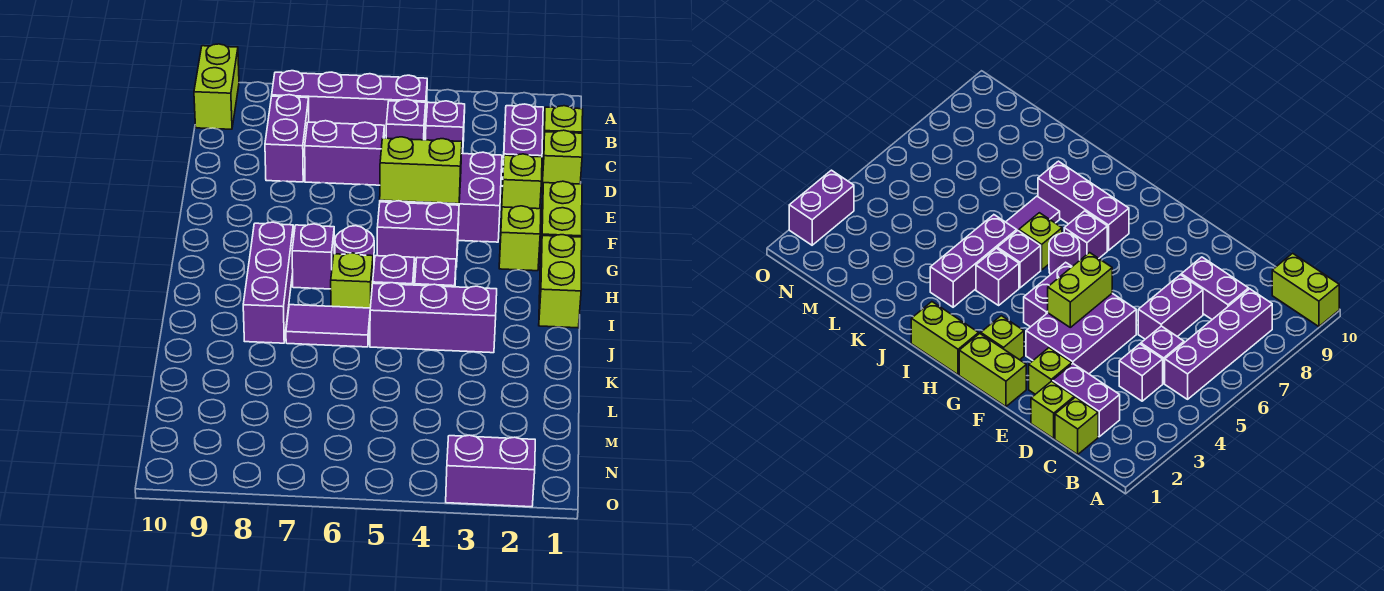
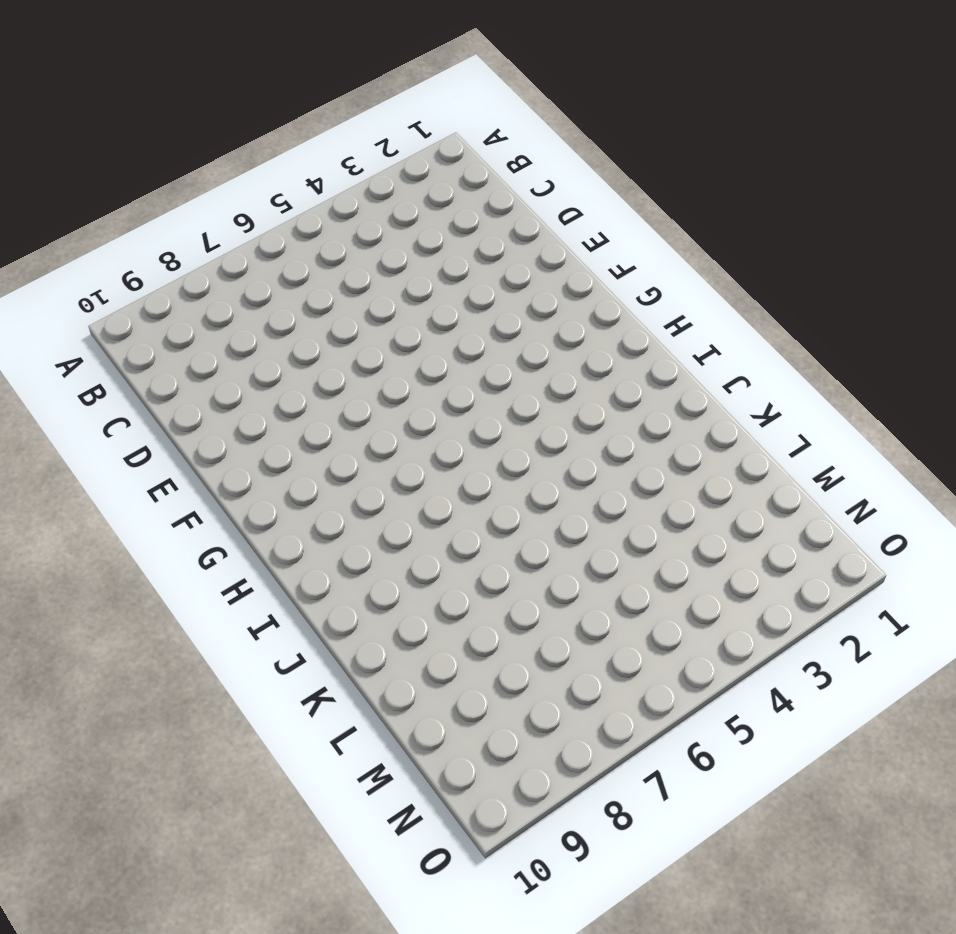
none -> lime brick A10:B10 level 1
none -> purple brick B5:B8 level 1
none -> lime brick C1 level 1

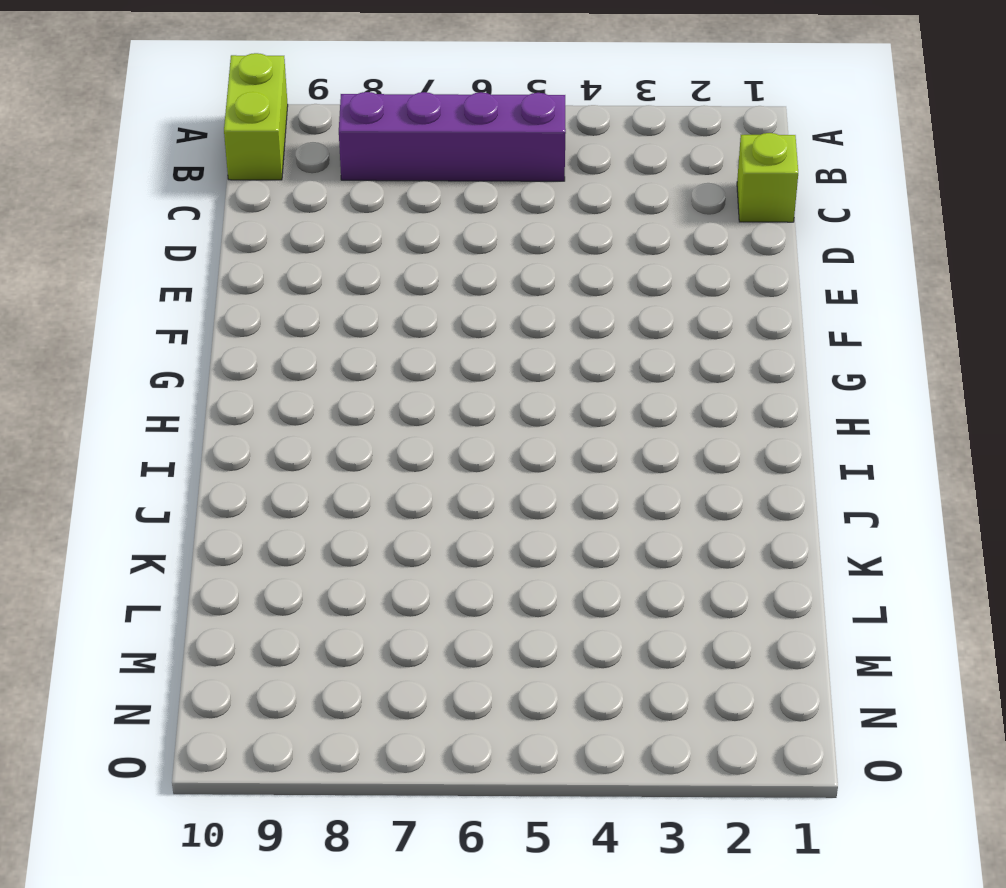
none -> purple brick C2:D2 level 1
none -> purple brick C4 level 1
none -> purple brick C5 level 1

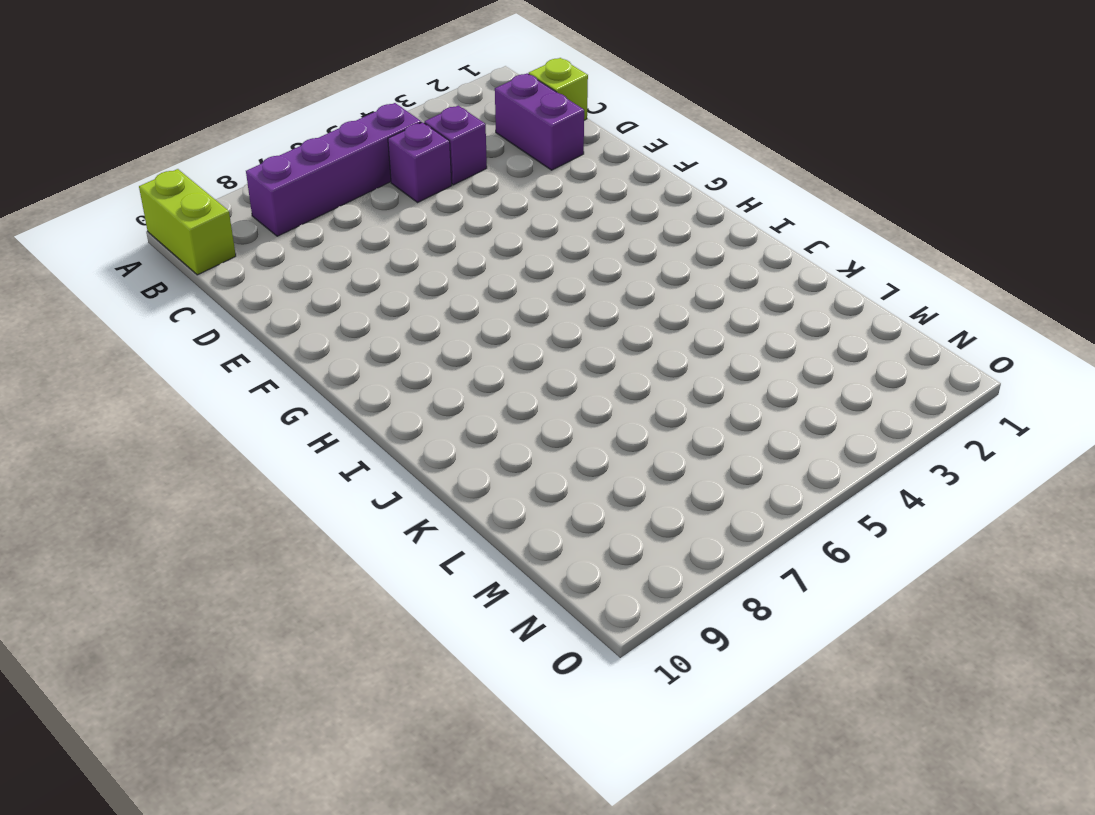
none -> purple brick C8:D8 level 1
none -> lime brick D1 level 1
none -> purple brick D6:D7 level 1

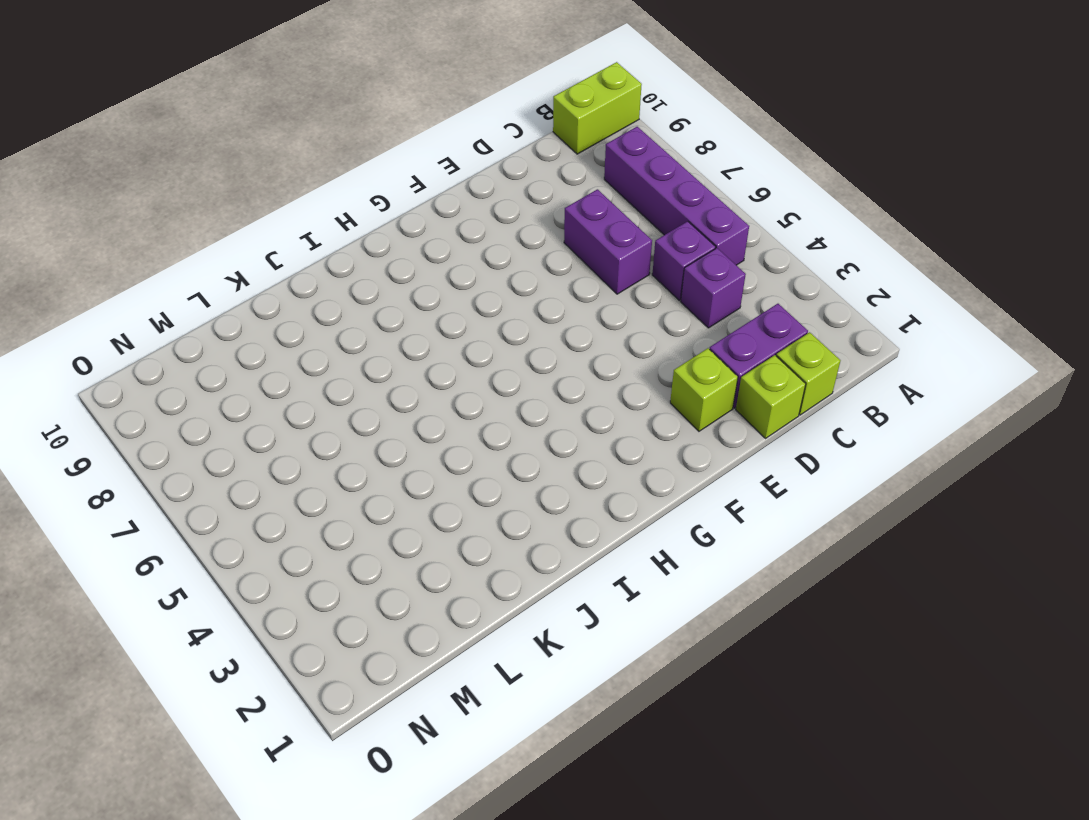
none -> purple brick C8:D8 level 1
none -> purple brick E3:F5 level 1
none -> lime brick F1:G1 level 1

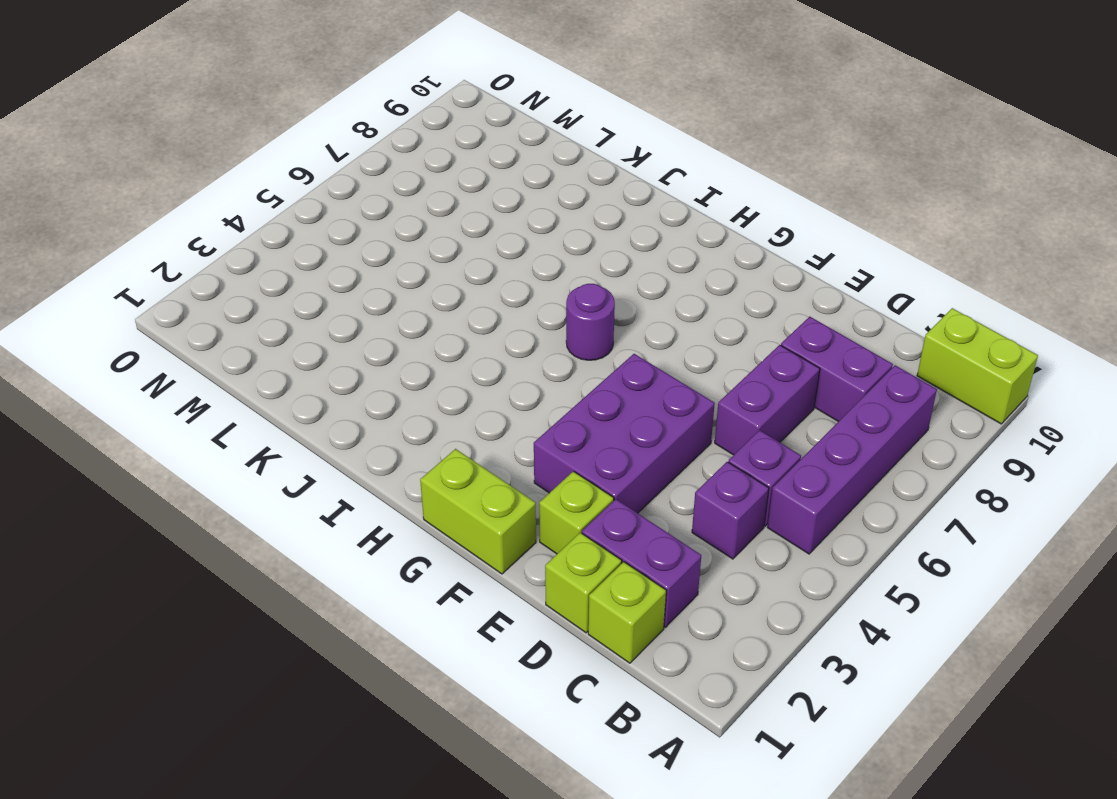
none -> lime brick G2 level 1
none -> purple brick G4:G5 level 1
none -> lime brick H1:I1 level 1

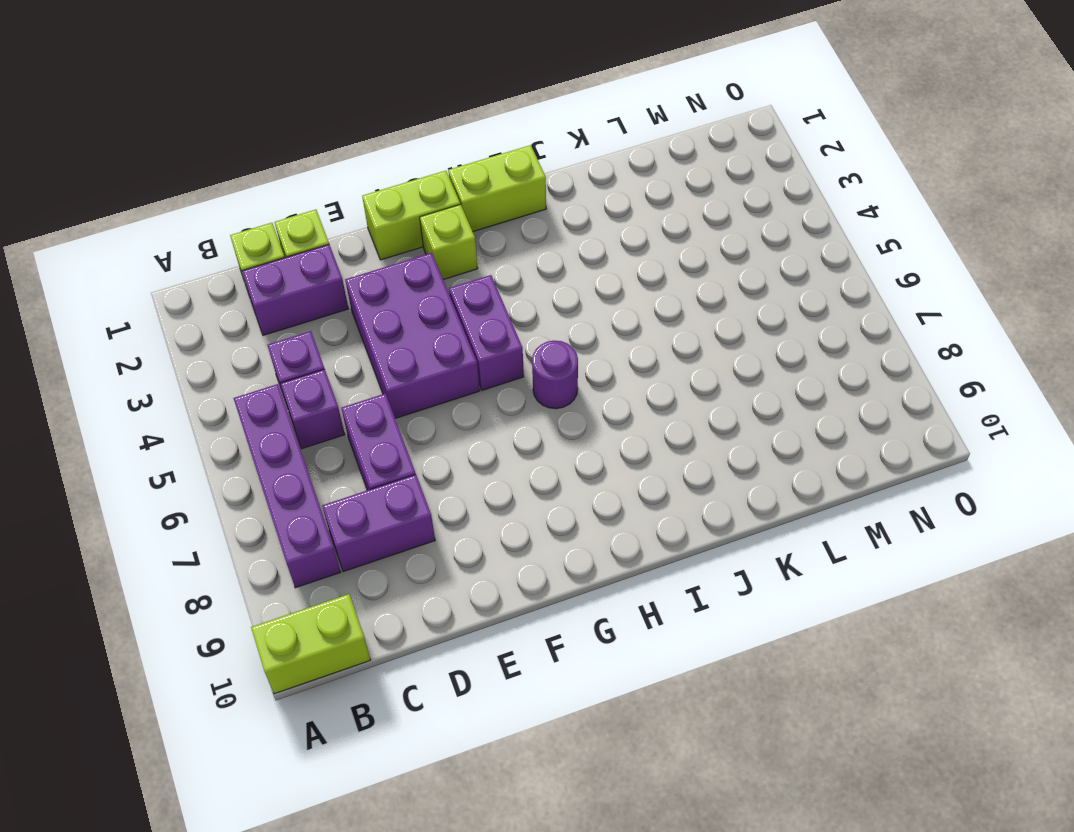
none -> lime brick E2 level 1
none -> purple brick H7 level 1
none -> purple brick H8:J8 level 1

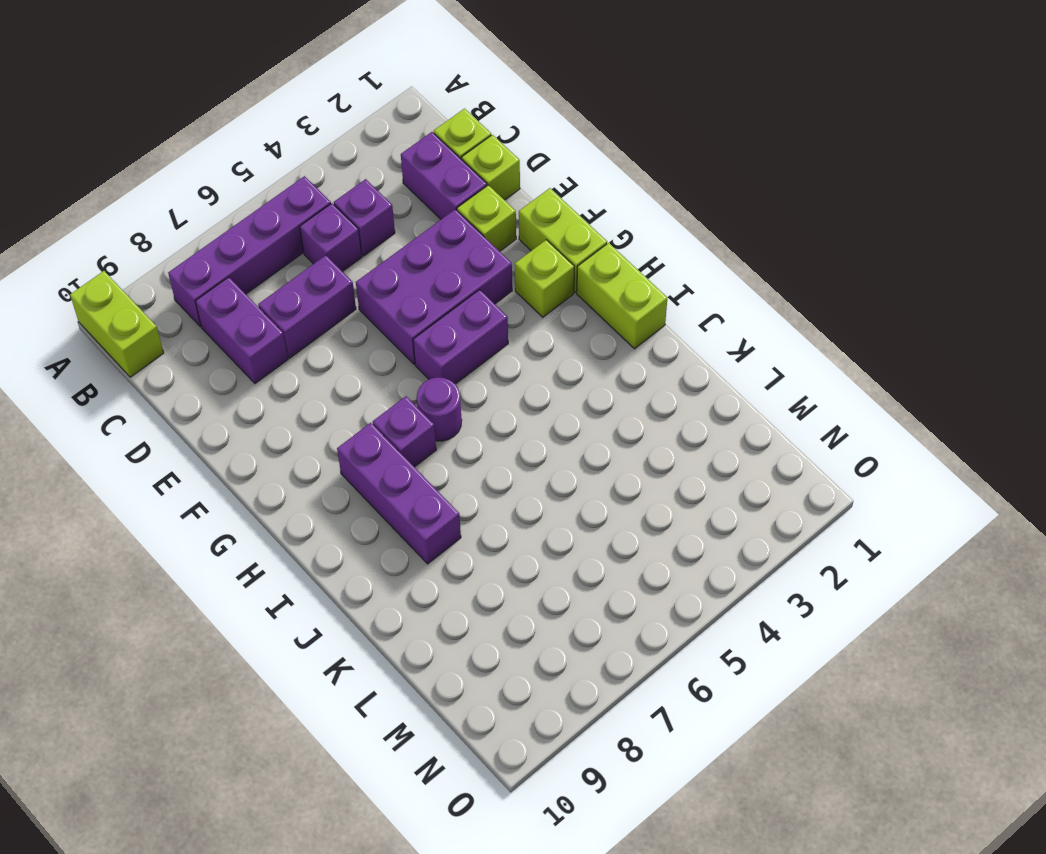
none -> purple brick I4 level 1
none -> purple brick I5 level 1
none -> lime brick I6 level 1

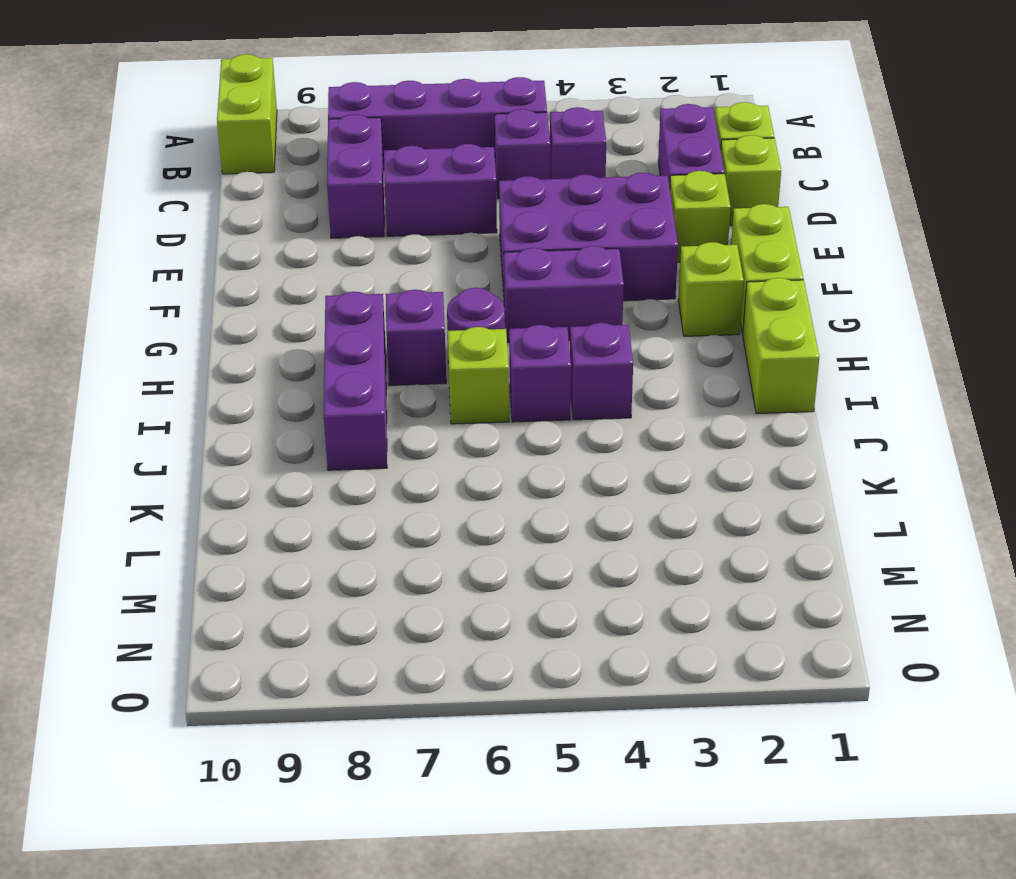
none -> purple brick J3:J5 level 1
none -> purple tile J6:J7 level 1
none -> purple brick O2:O3 level 1

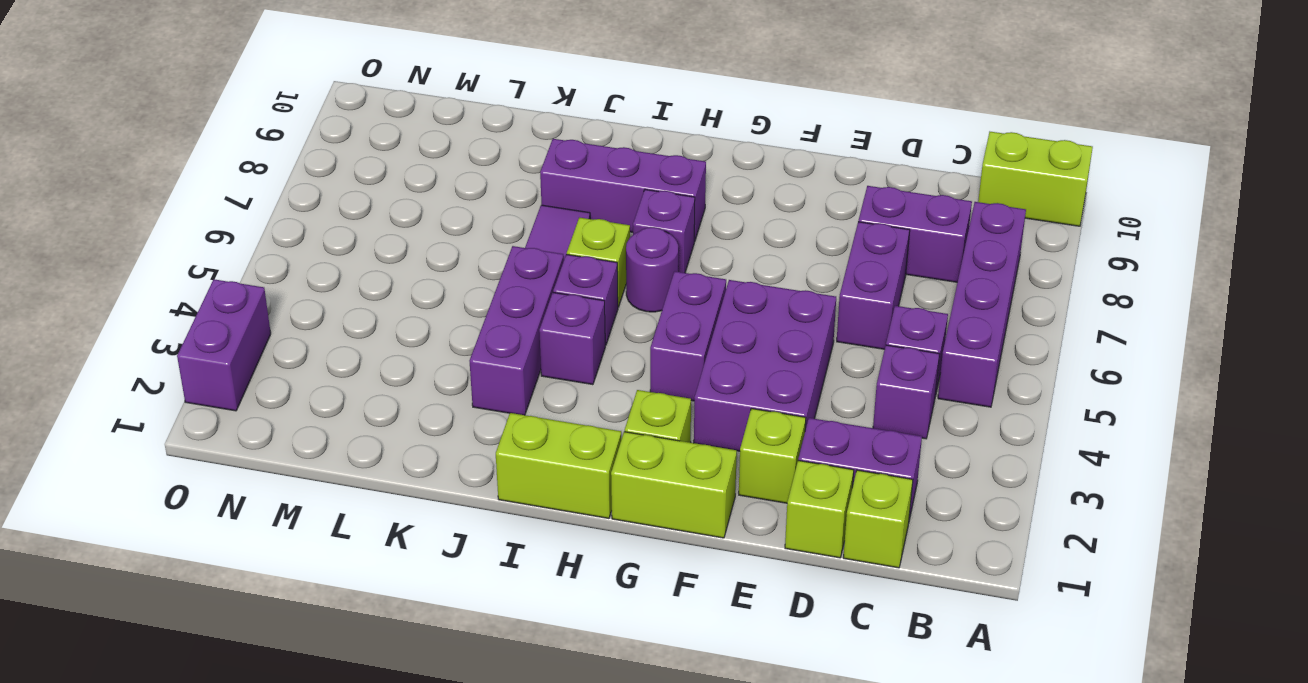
none -> lime brick F4:F5 level 2

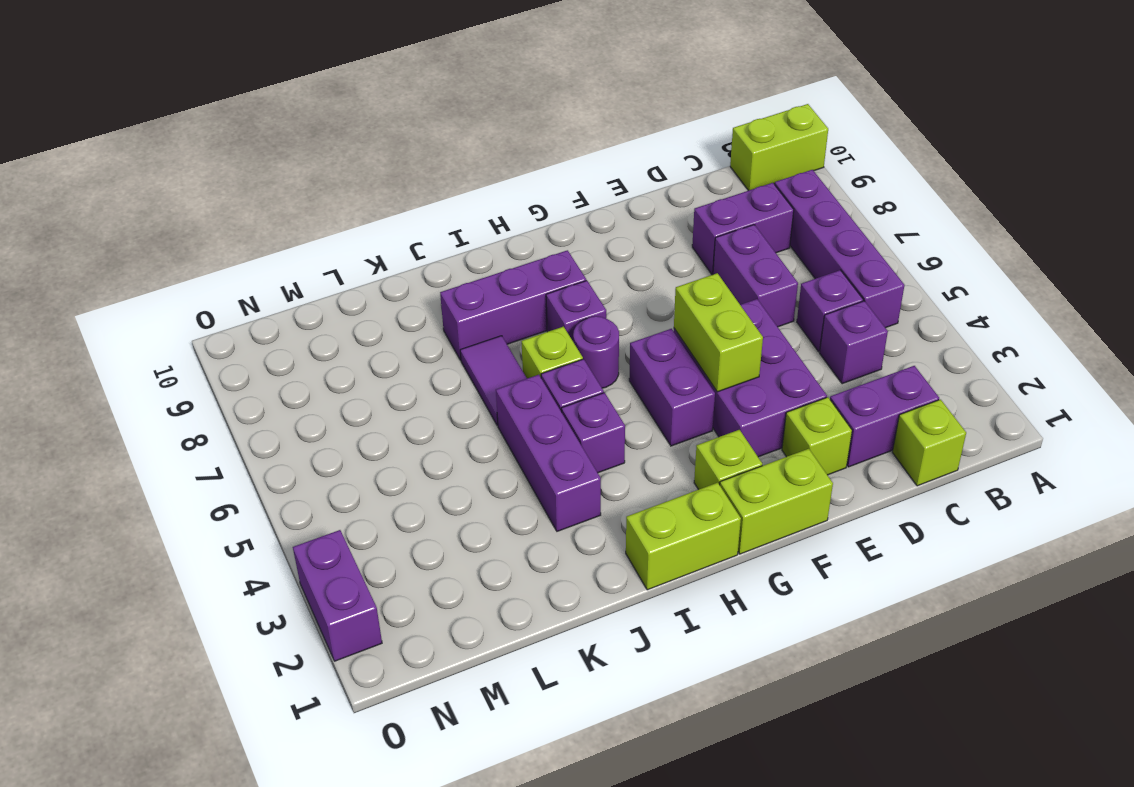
none -> lime brick D1 level 1

